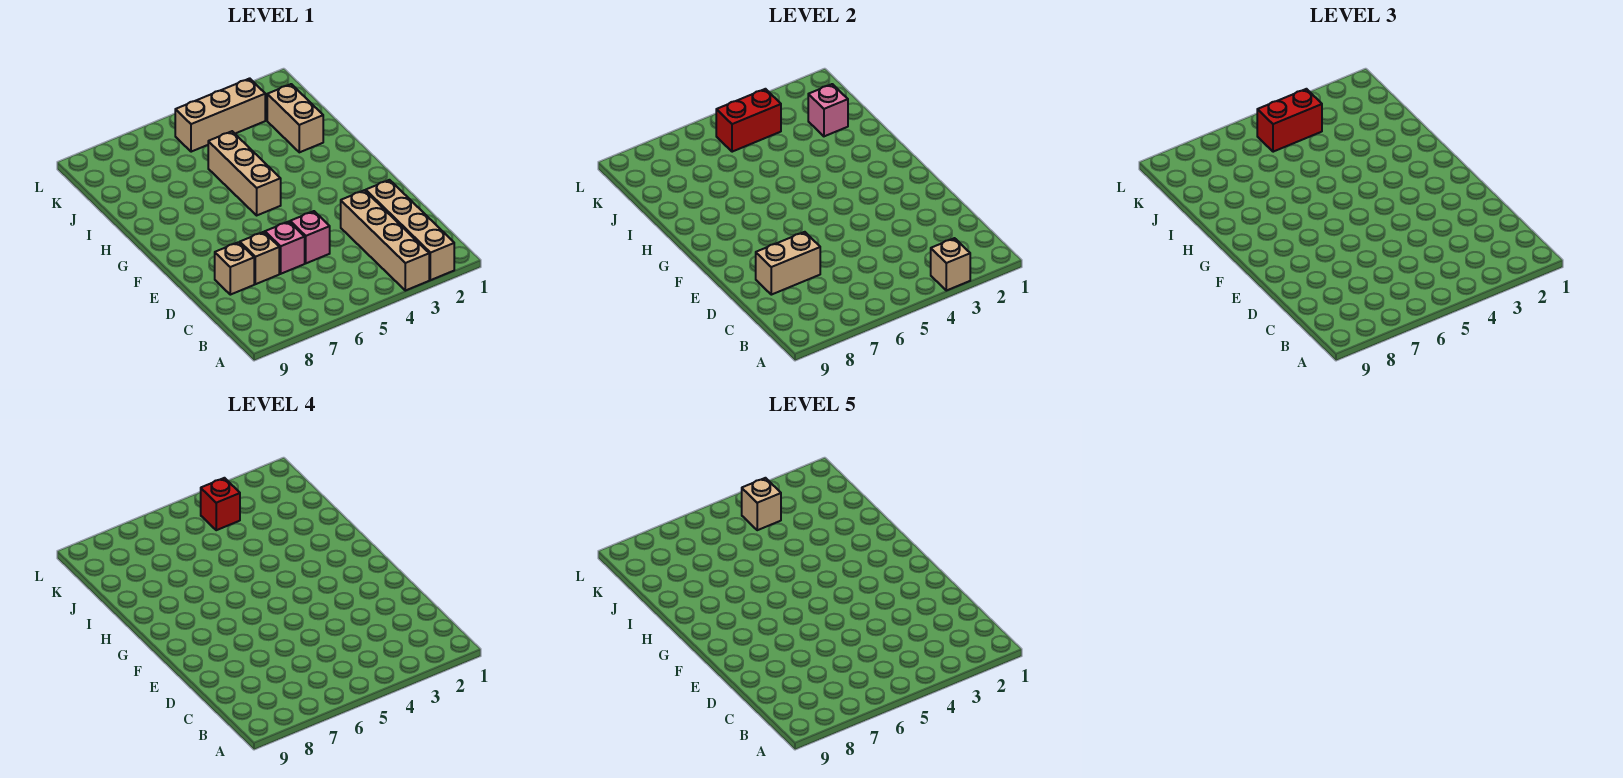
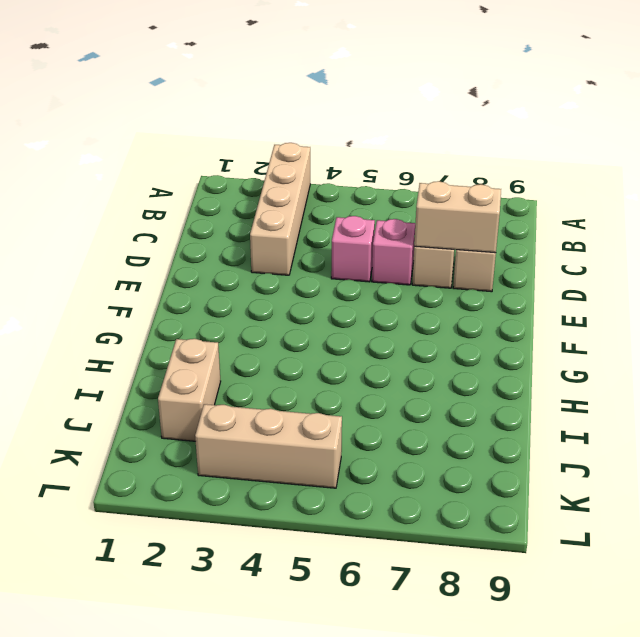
none -> tan brick A2:D2 level 1
none -> tan brick G5:I5 level 1
none -> tan brick A3 level 2

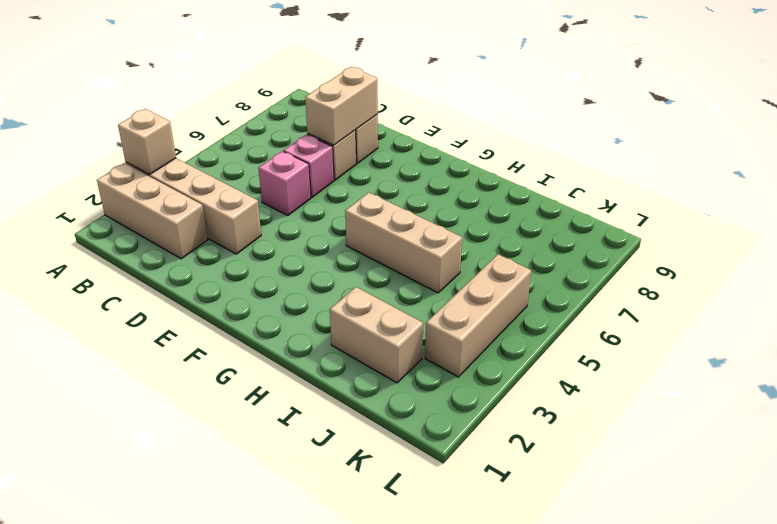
tan brick A2:C2 level 1 -> tan brick A2:D2 level 1
none -> pink brick J2 level 2
none -> red brick K4:K5 level 2
none -> red brick K4:K5 level 3

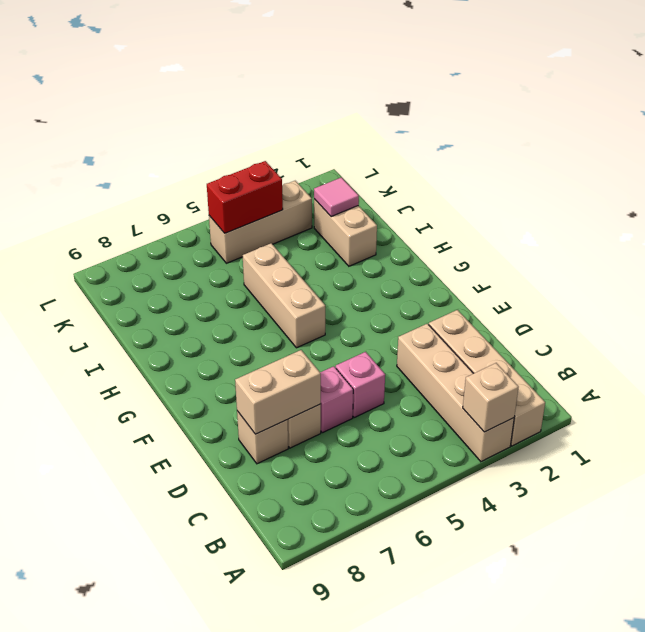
pink tile J2 level 2 -> pink brick J2 level 2
none -> red brick K4:K5 level 3
none -> red brick K4 level 4
none -> tan brick K4 level 5

